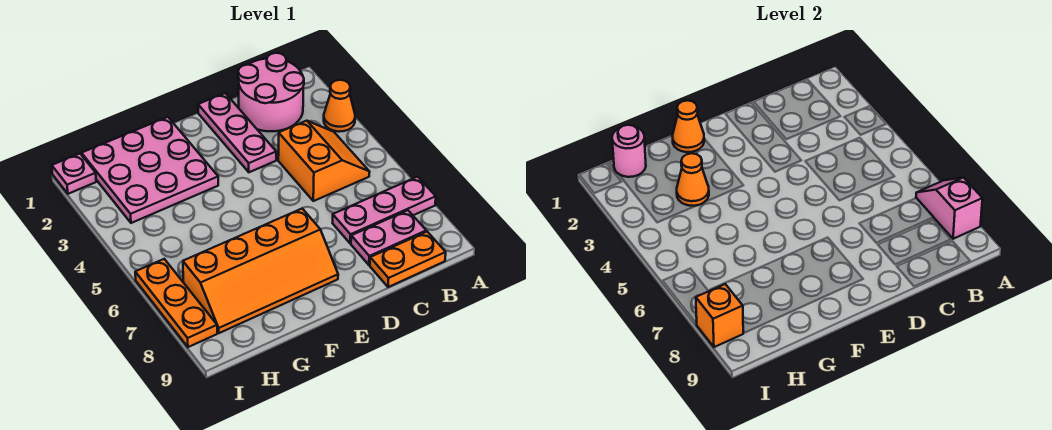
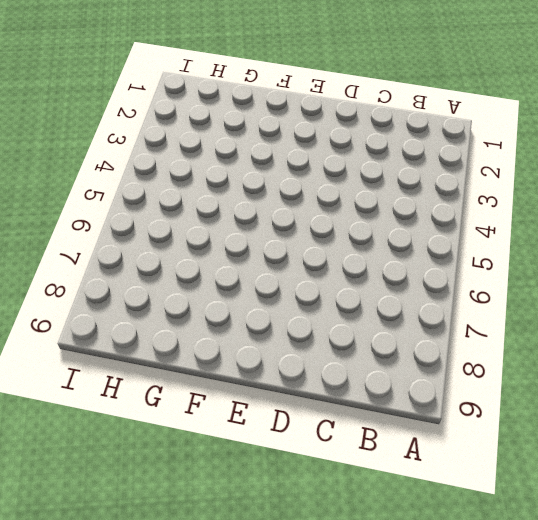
none -> orange cone A3 level 1
none -> pink plate A7:C7 level 1
none -> pink round brick B1:C2 level 1

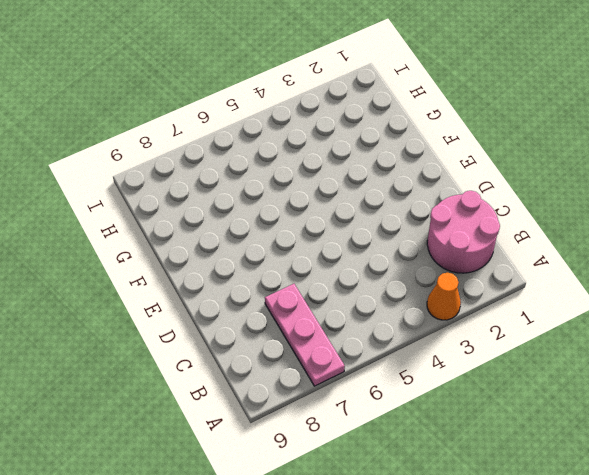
none -> orange slope B4:C5 level 1 top C
none -> pink plate B8:C8 level 1
none -> orange plate B9:C9 level 1

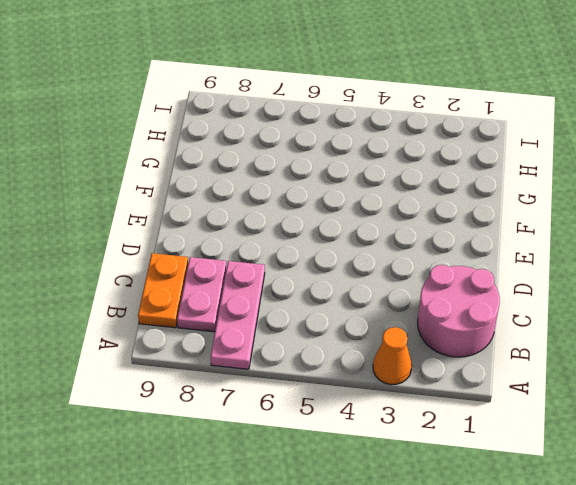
none -> orange slope B4:C5 level 1 top C
none -> pink plate D1:D3 level 1
none -> orange slope E7:H8 level 1 top 7

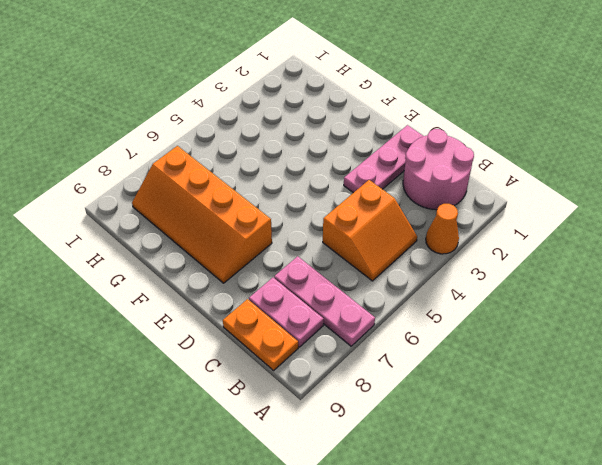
none -> pink plate F1:H3 level 1
none -> pink plate I1 level 1
none -> orange plate I6:I8 level 1

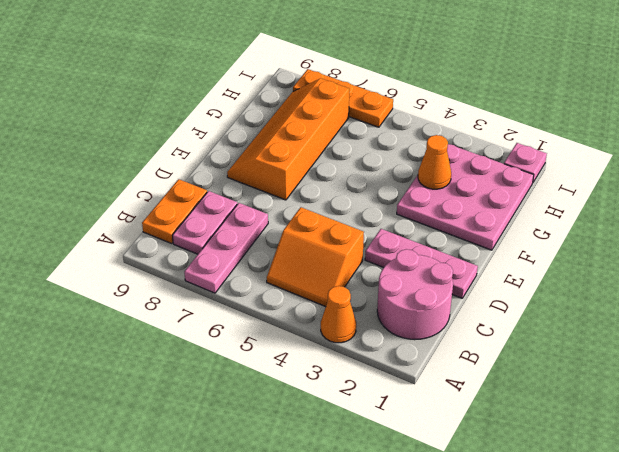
none -> pink slope A7:A8 level 2 top 8
none -> orange cone F1 level 2
none -> pink round brick H1 level 2

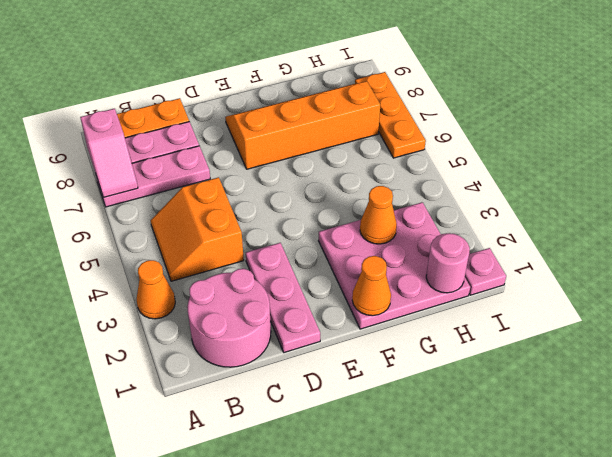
none -> orange brick I8 level 2

